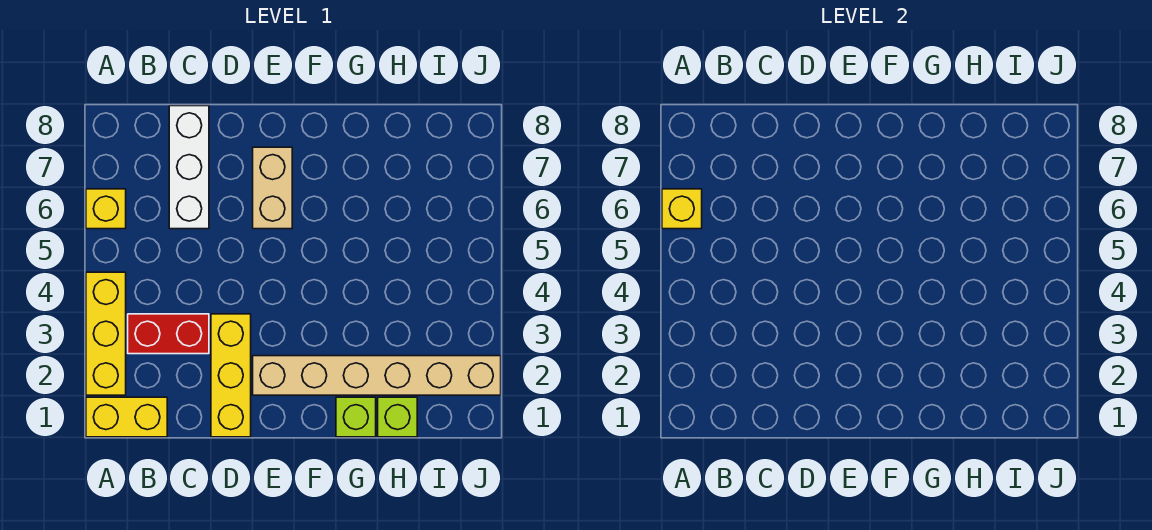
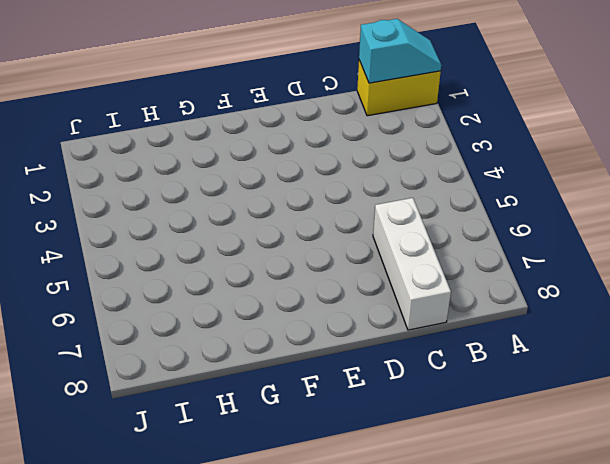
cyan slope A1:B1 level 2 top B -> none
none -> yellow brick A2:A4 level 1
none -> yellow brick A6 level 1

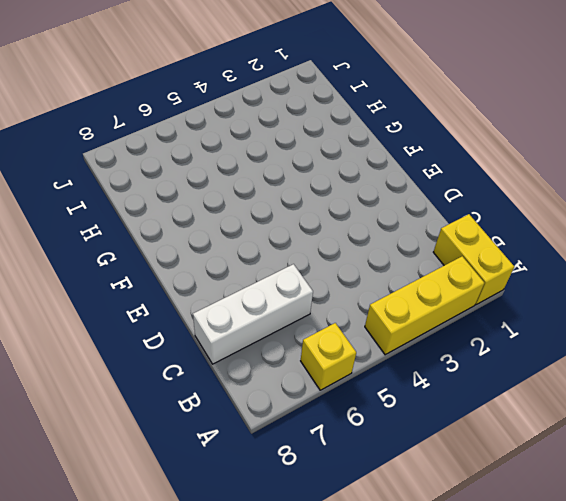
none -> red brick B3:C3 level 1
none -> yellow brick D1:D3 level 1

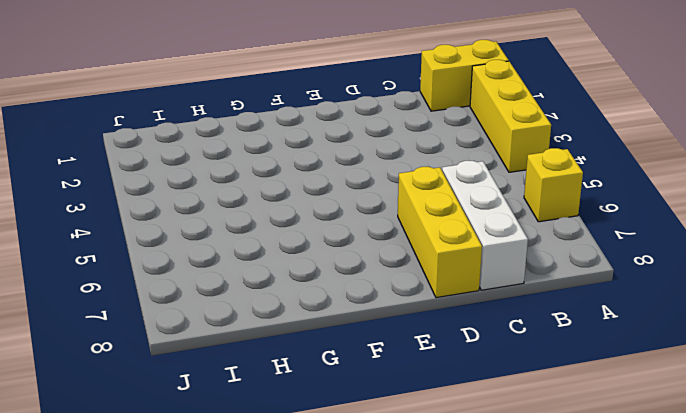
yellow brick D6:D8 level 1 -> yellow brick D1:D3 level 1
none -> red brick B3:C3 level 1
none -> tan brick E2:J2 level 1

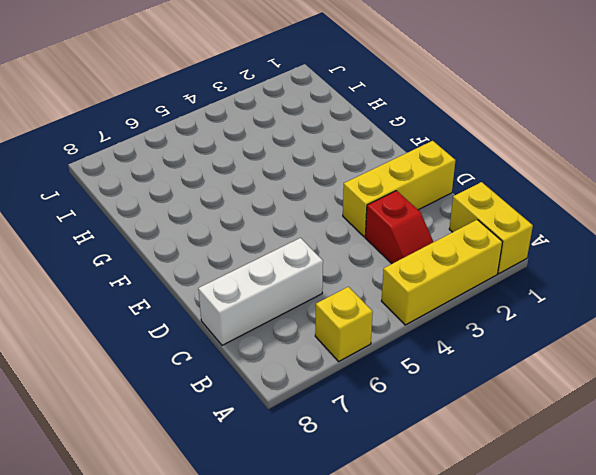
red slope B3:C3 level 1 top C -> red brick B3:C3 level 1
none -> tan brick E2:J2 level 1
none -> tan brick E6:E7 level 1

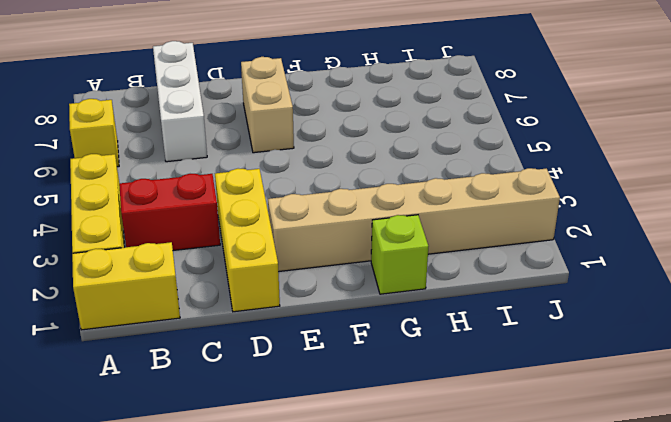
none -> lime brick H1 level 1
none -> yellow brick A6 level 2

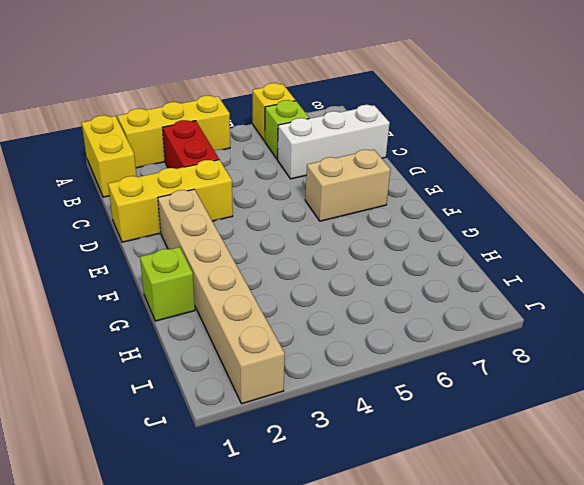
lime brick B6 level 1 -> lime brick H1 level 1
none -> yellow brick A6 level 2

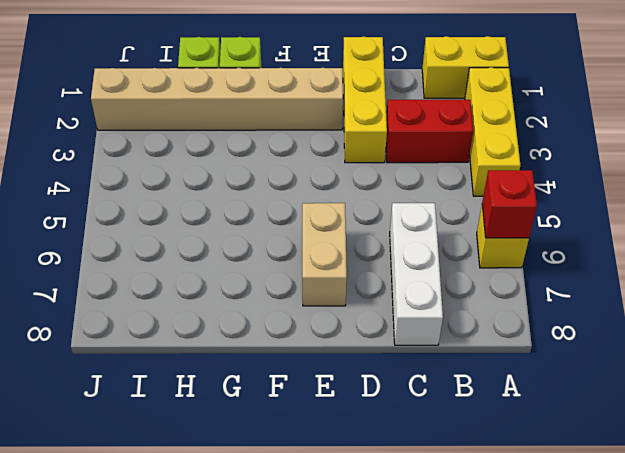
red brick A6 level 2 -> yellow brick A6 level 2

